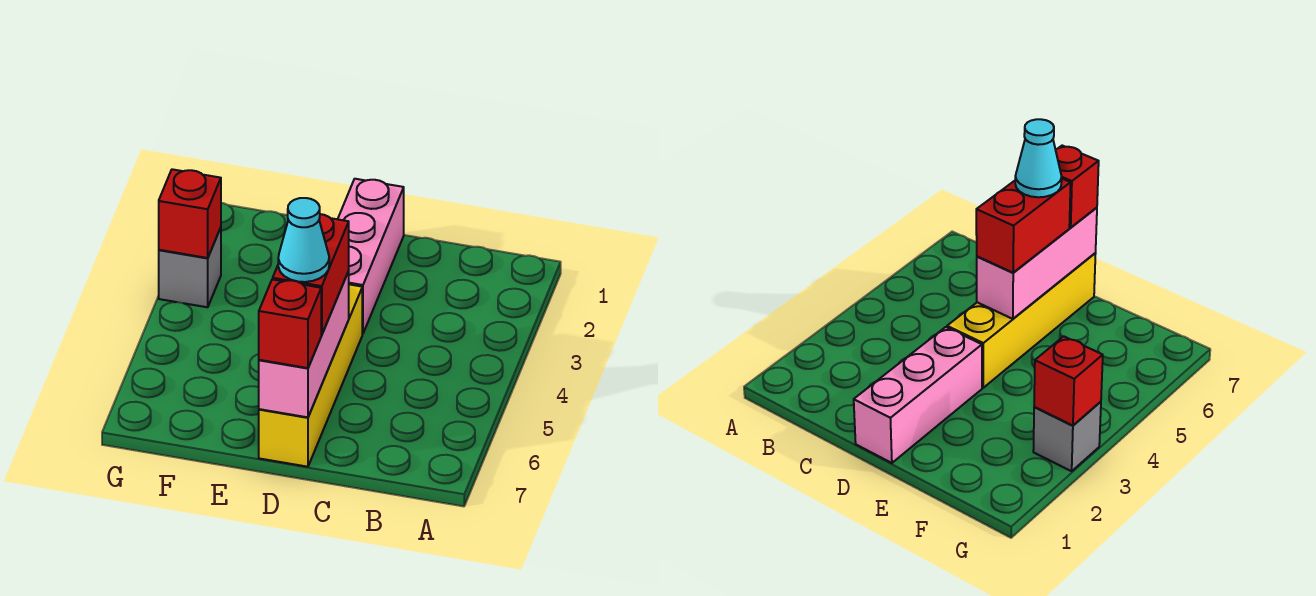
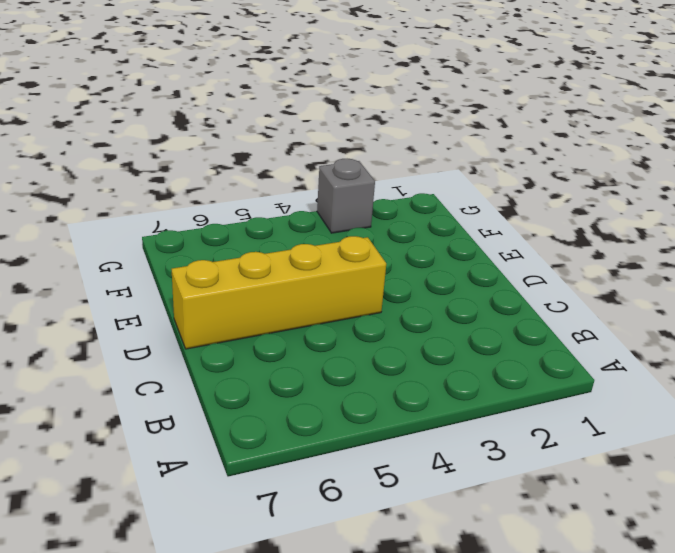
none -> pink brick D1:D3 level 1
none -> pink brick D5:D7 level 2

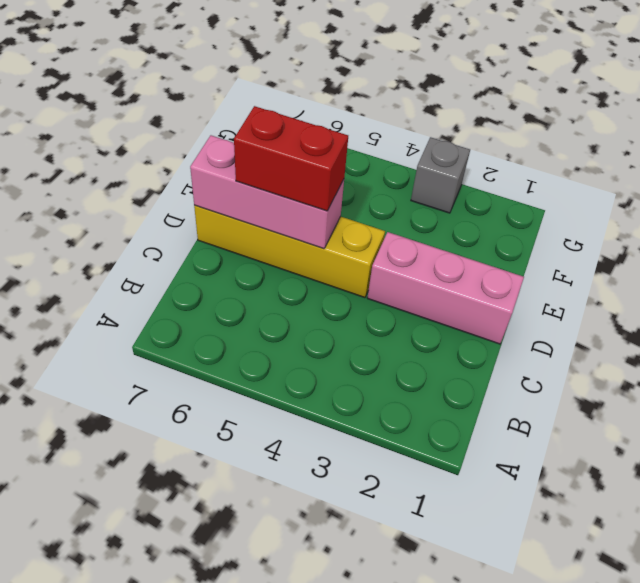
none -> red brick G3 level 2
none -> red brick D7 level 3

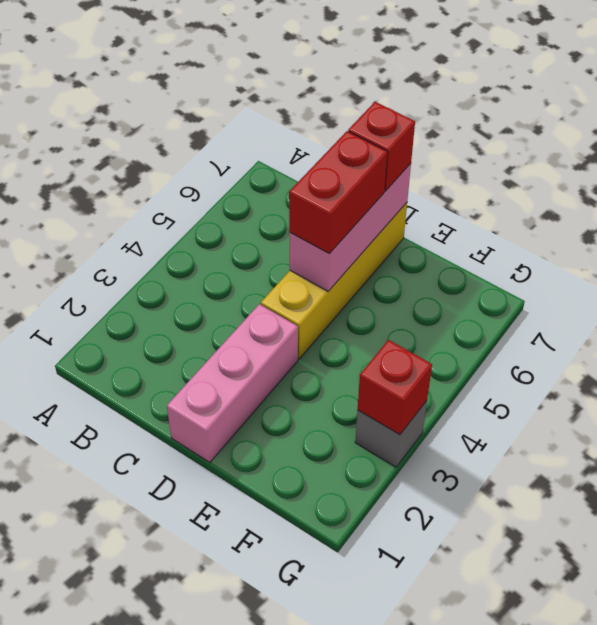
none -> cyan cone D6 level 4

